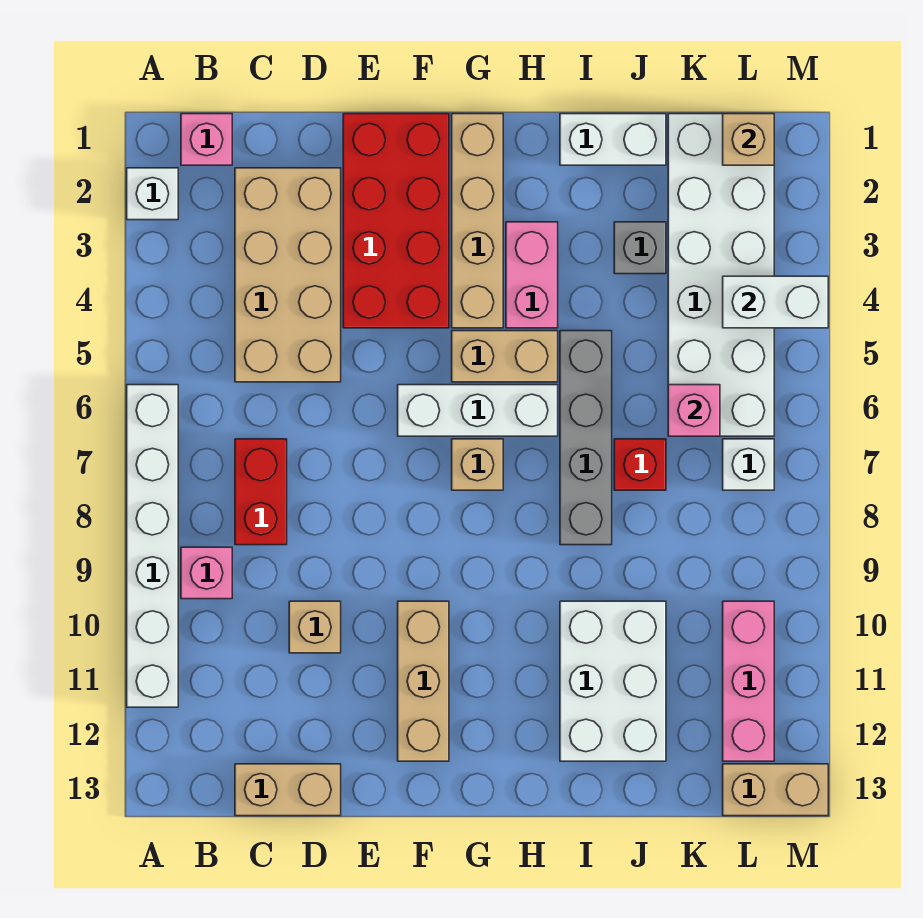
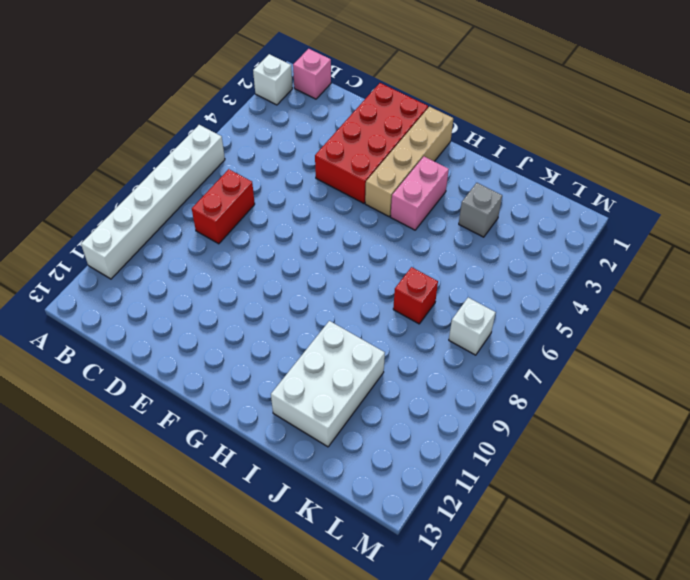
none -> pink brick B9 level 1
none -> tan brick C2:D5 level 1
none -> tan brick C13:D13 level 1

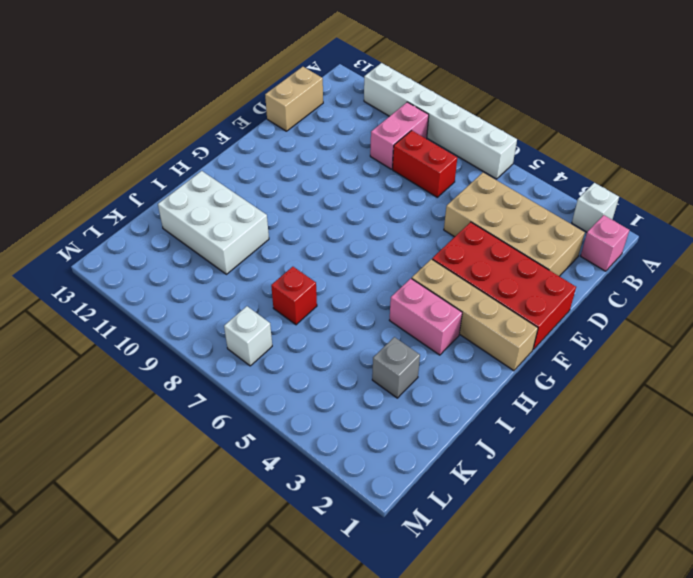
pink brick B9:C9 level 1 -> pink brick B9 level 1
none -> tan brick D10 level 1
none -> white brick F6:H6 level 1
none -> tan brick F10:F12 level 1

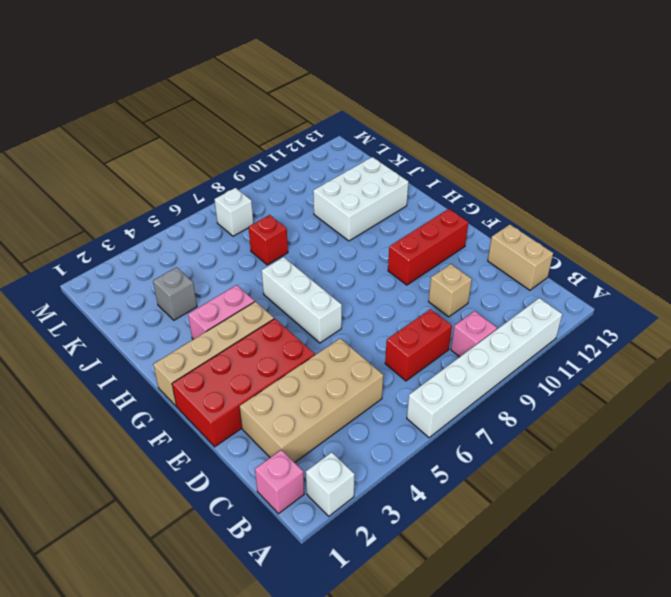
red brick F10:F12 level 1 -> tan brick F10:F12 level 1
none -> tan brick G5:H5 level 1
none -> tan brick G7 level 1
none -> white brick I1:J1 level 1

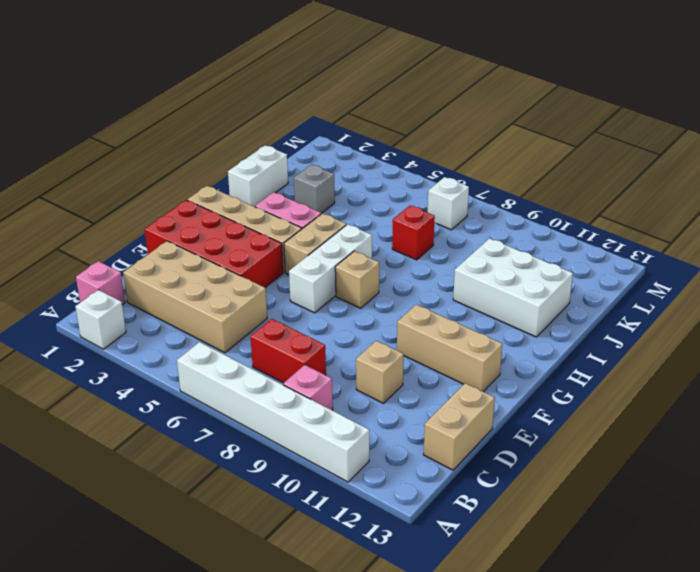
none -> grey brick I5:I8 level 1
none -> white brick K1:L6 level 1
none -> pink brick L10:L12 level 1

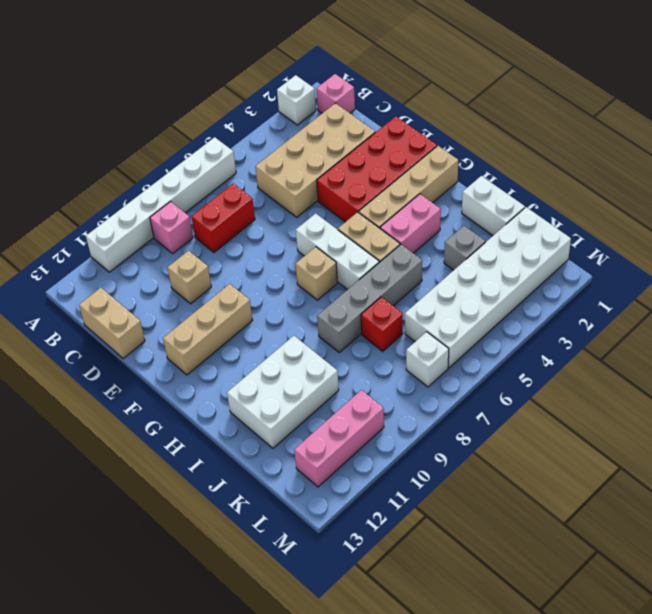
none -> tan brick L13:M13 level 1
none -> pink brick K6 level 2
none -> tan brick L1 level 2

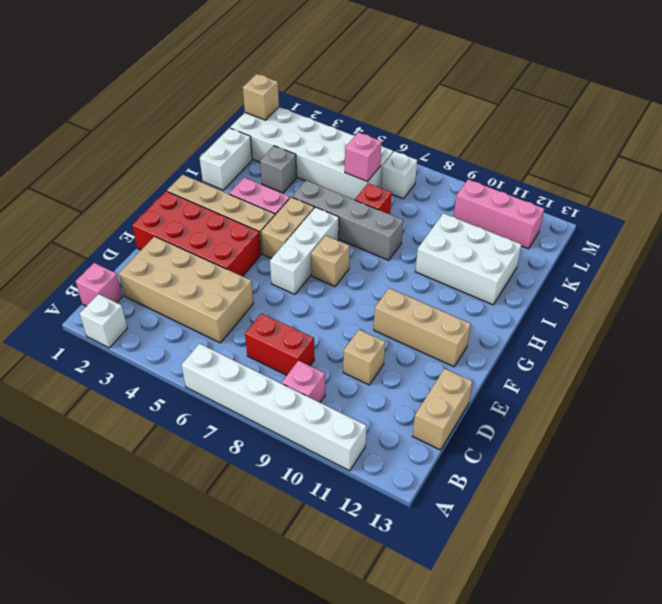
none -> tan brick L13:M13 level 1
none -> white brick L4:M4 level 2

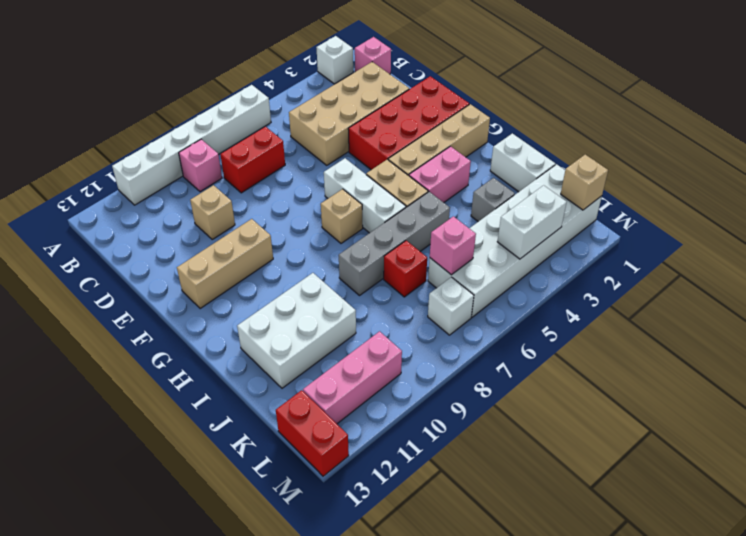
white brick L3:L4 level 2 -> white brick L4:M4 level 2
red brick L13:M13 level 1 -> tan brick L13:M13 level 1
none -> tan brick C13:D13 level 1

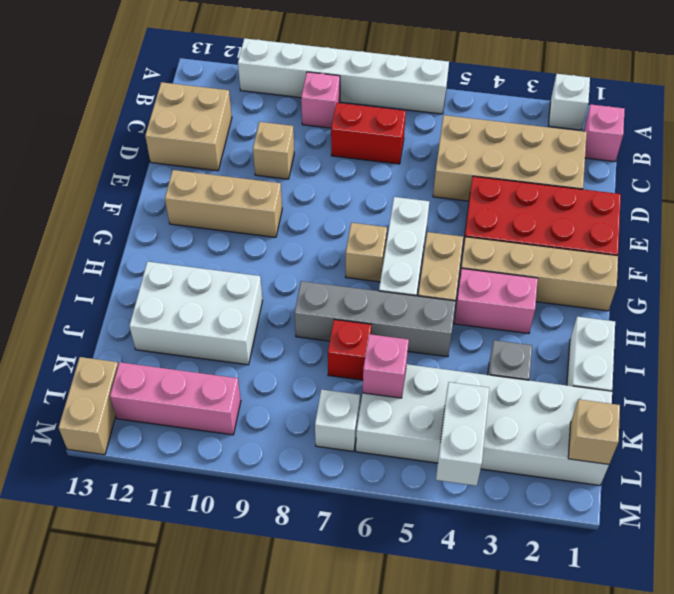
tan brick C12:D13 level 1 -> tan brick C13:D13 level 1

